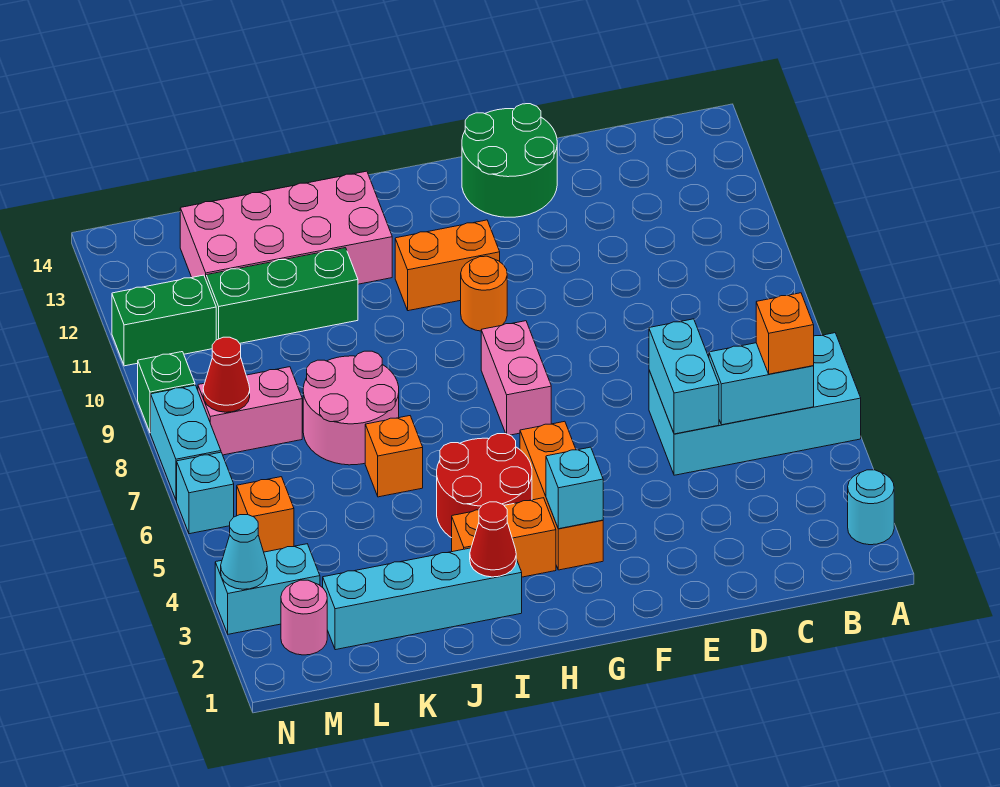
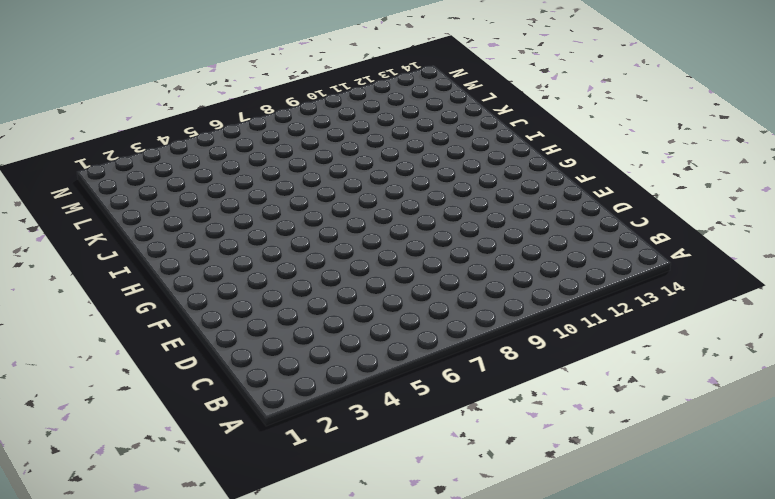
none -> cyan round brick A2 level 1
none -> cyan brick A5:D6 level 1
none -> green round brick E13:F14 level 1

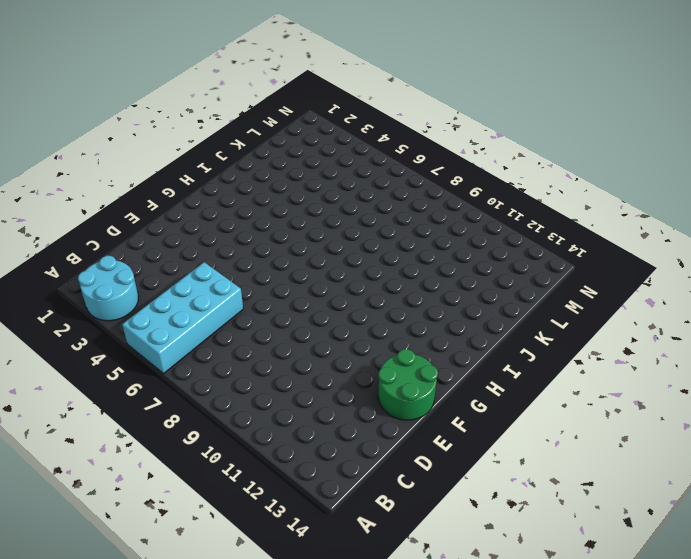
cyan round brick A2:B3 level 1 -> cyan round brick A2 level 1
none -> orange brick G3:G5 level 1
none -> pink brick G7:G8 level 1
none -> orange round brick G10 level 1

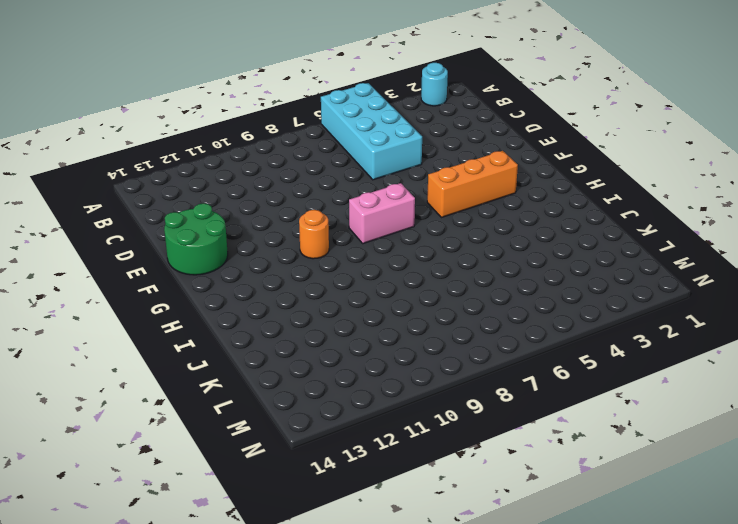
none -> orange brick G11:H11 level 1
none -> orange brick H3:I3 level 1
none -> red round brick H4:I5 level 1

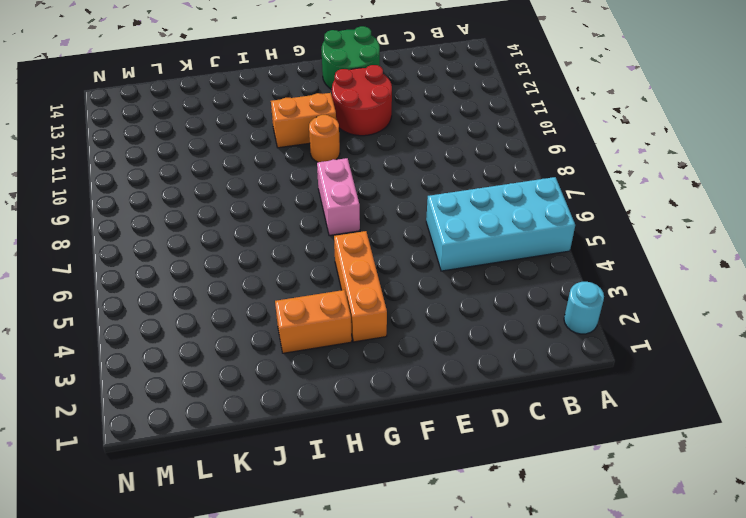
red round brick E11:F12 level 1 -> red round brick H4:I5 level 1
none -> cyan brick I2:L2 level 1
none -> pink brick I12:L13 level 1
none -> orange brick J6 level 1

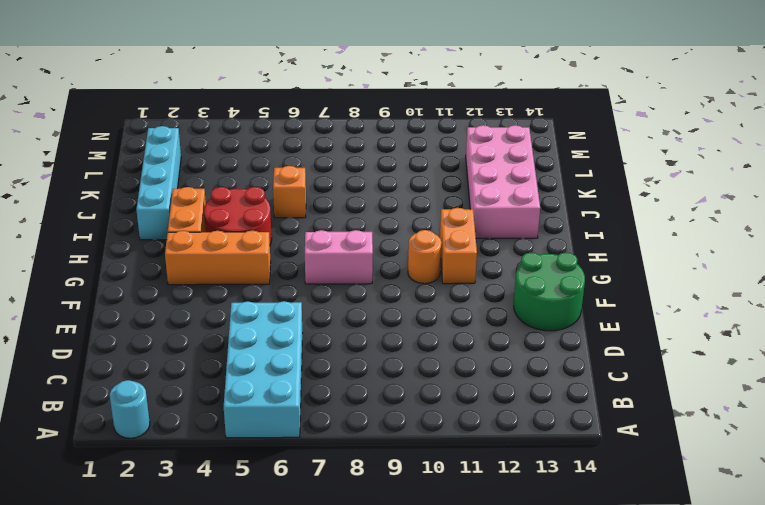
none -> pink round brick J7:K8 level 1
none -> green brick J11:L11 level 1
none -> pink brick L8:M8 level 1

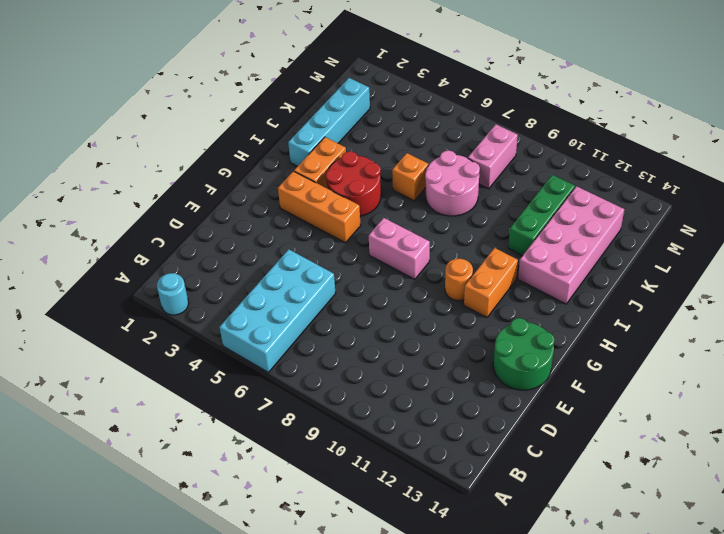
none -> pink round brick M2 level 1
none -> cyan brick M3:N3 level 1
none -> orange brick M5 level 1

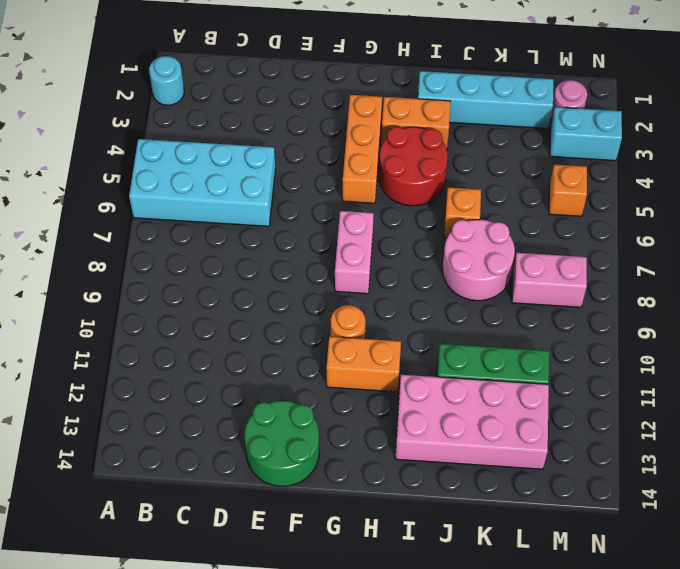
none -> green brick M11:N11 level 1
none -> cyan brick N6 level 1
none -> cyan brick N7:N8 level 1

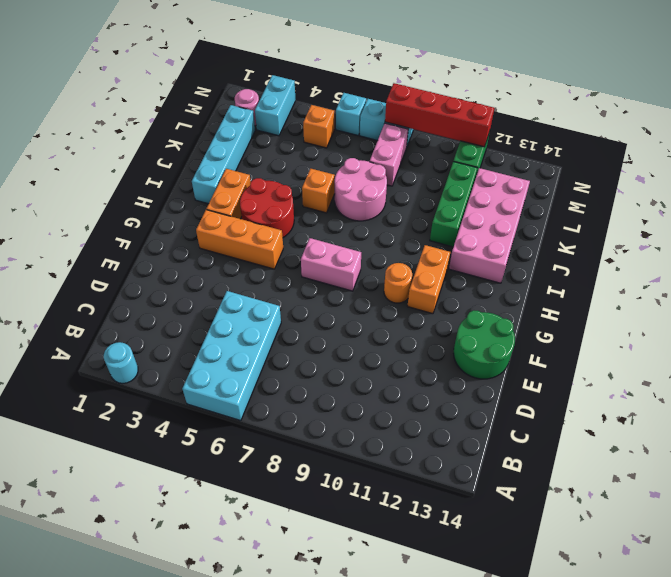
red brick N8:N11 level 2 -> none
none -> green brick N9 level 1
none -> cyan brick B5:C5 level 2
none -> cyan brick D5:D6 level 2

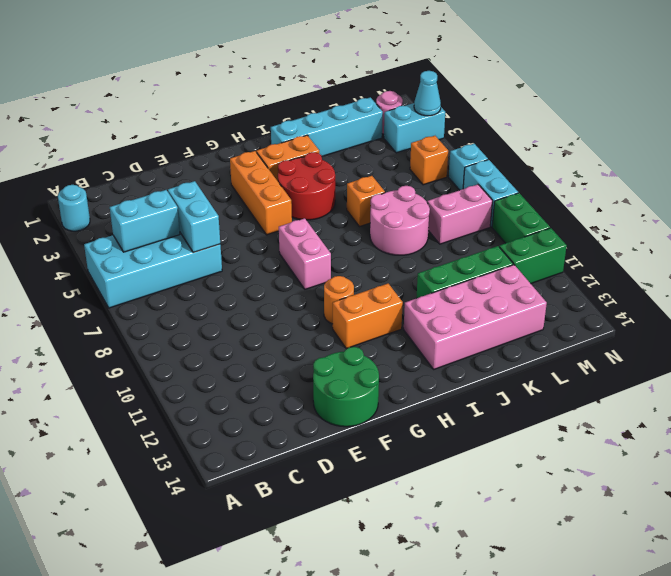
green brick N9:N10 level 1 -> green brick N9 level 1
none -> cyan brick G3 level 2
none -> red cone I2 level 2
none -> red cone M8 level 2

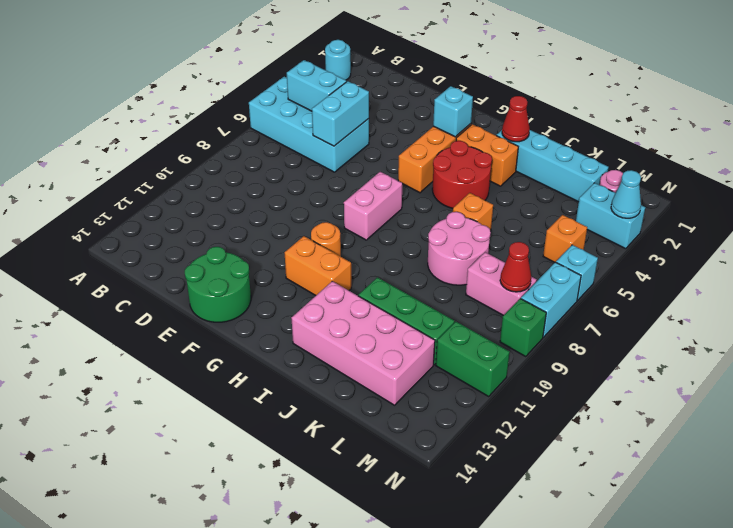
none -> orange brick B5 level 3

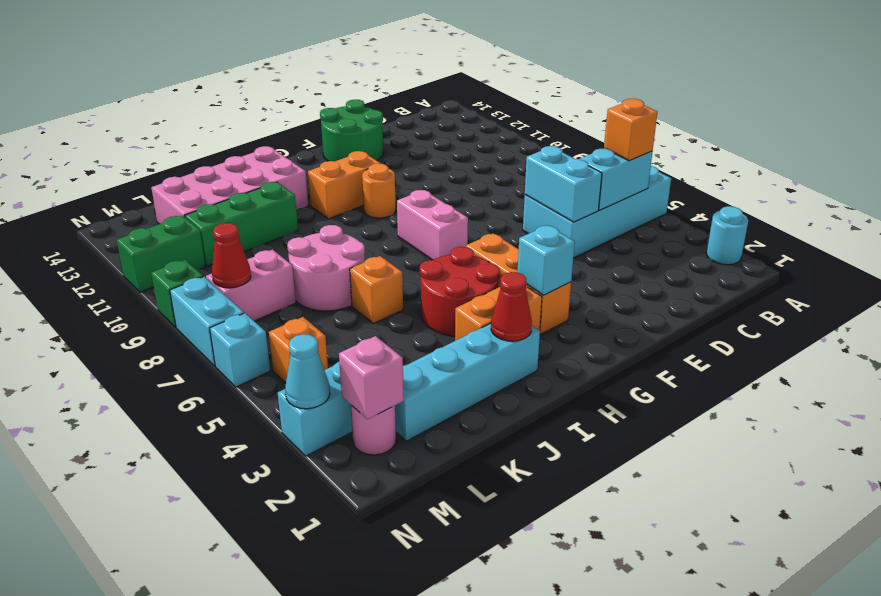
pink brick M2 level 2 -> none

